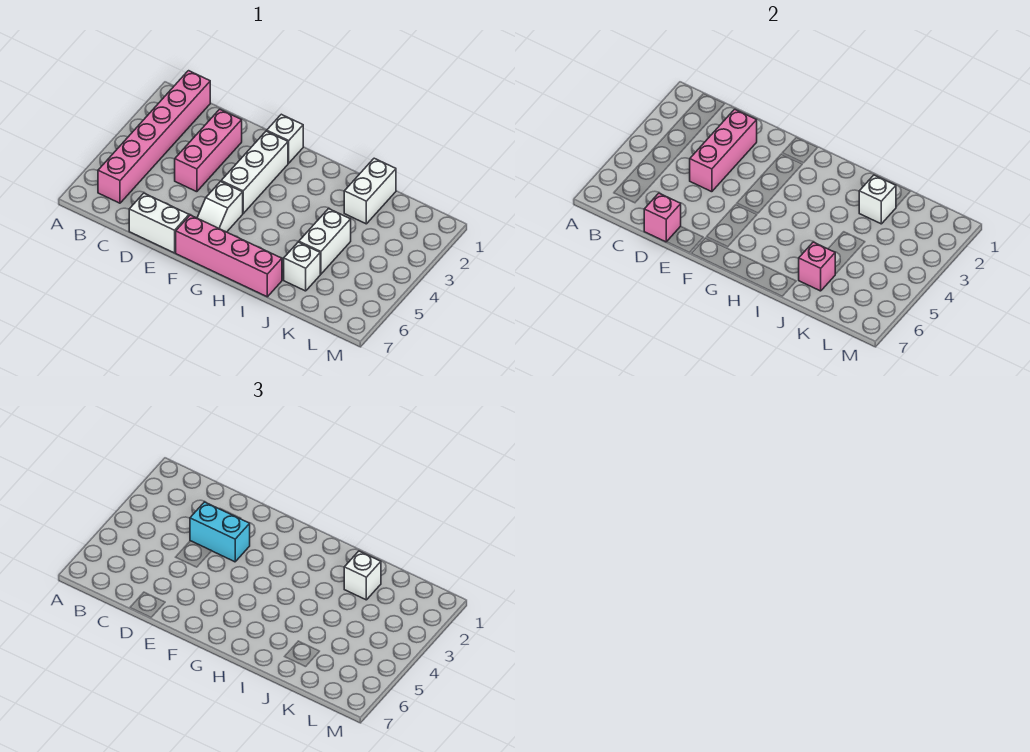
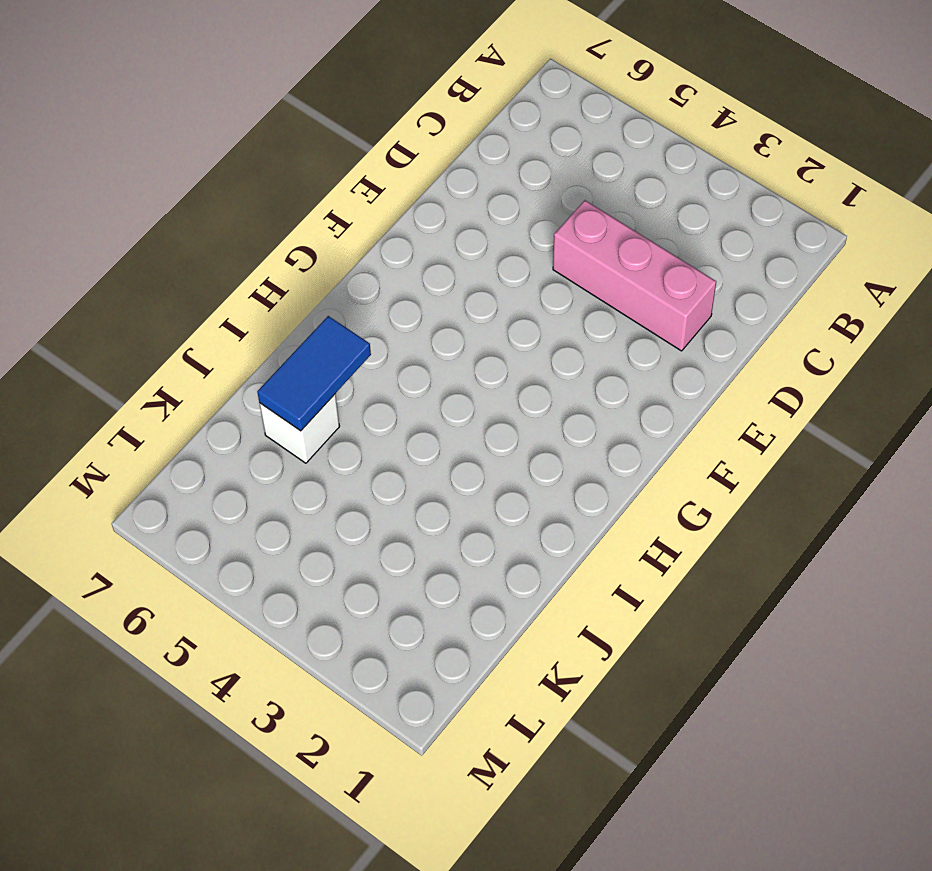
blue tile I6:J6 level 2 -> pink brick J6 level 2
none -> pink brick B1:B6 level 1
none -> white brick D7:E7 level 1
none -> white brick F1 level 1

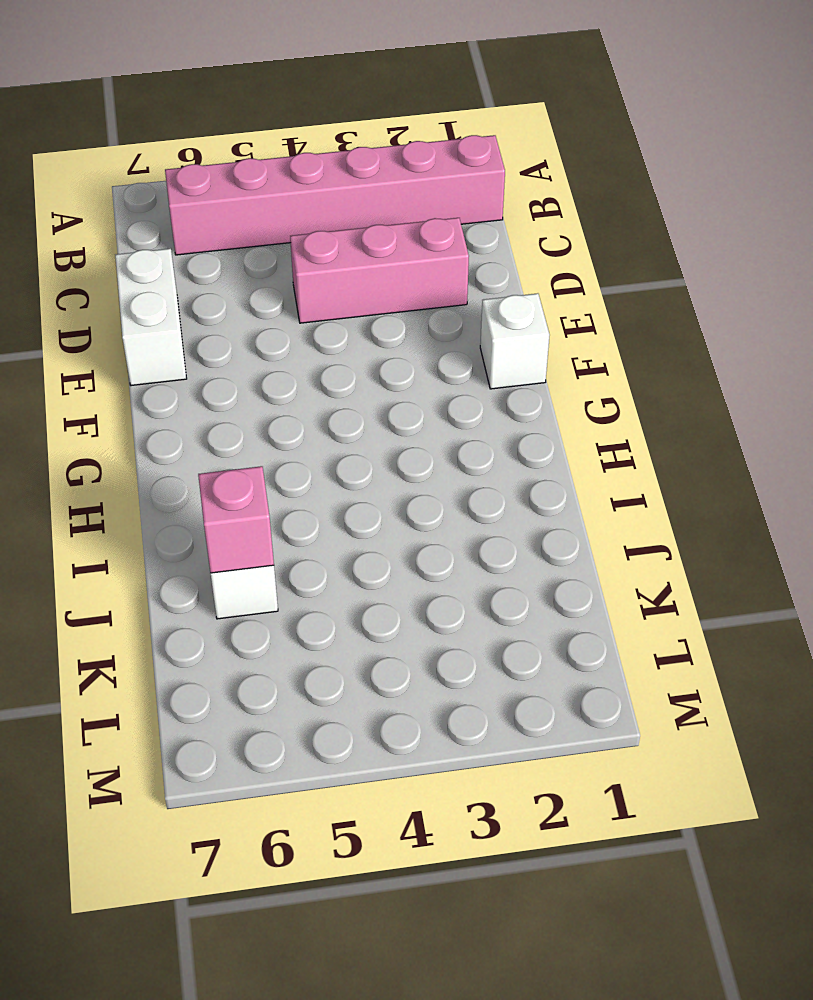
none -> white brick F2:F4 level 1
none -> white slope F5:F6 level 1 top 5
none -> pink brick F7:I7 level 1

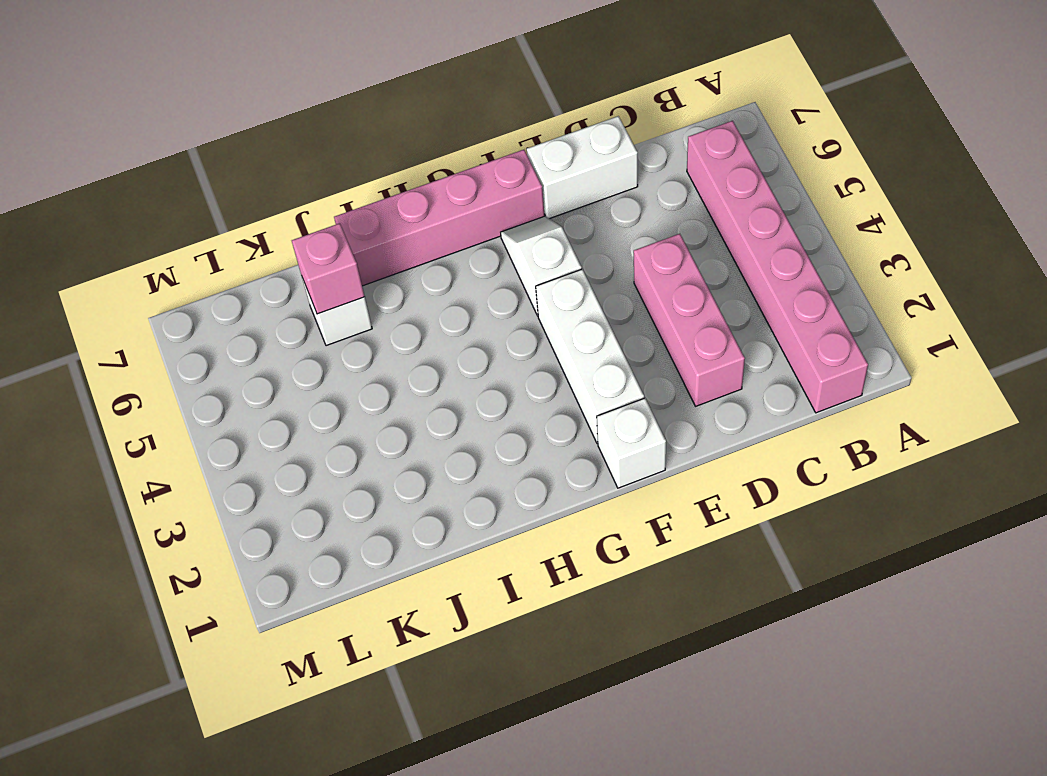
none -> white brick J1:J2 level 1
none -> white brick J4:J5 level 1
none -> pink brick D2:D4 level 2

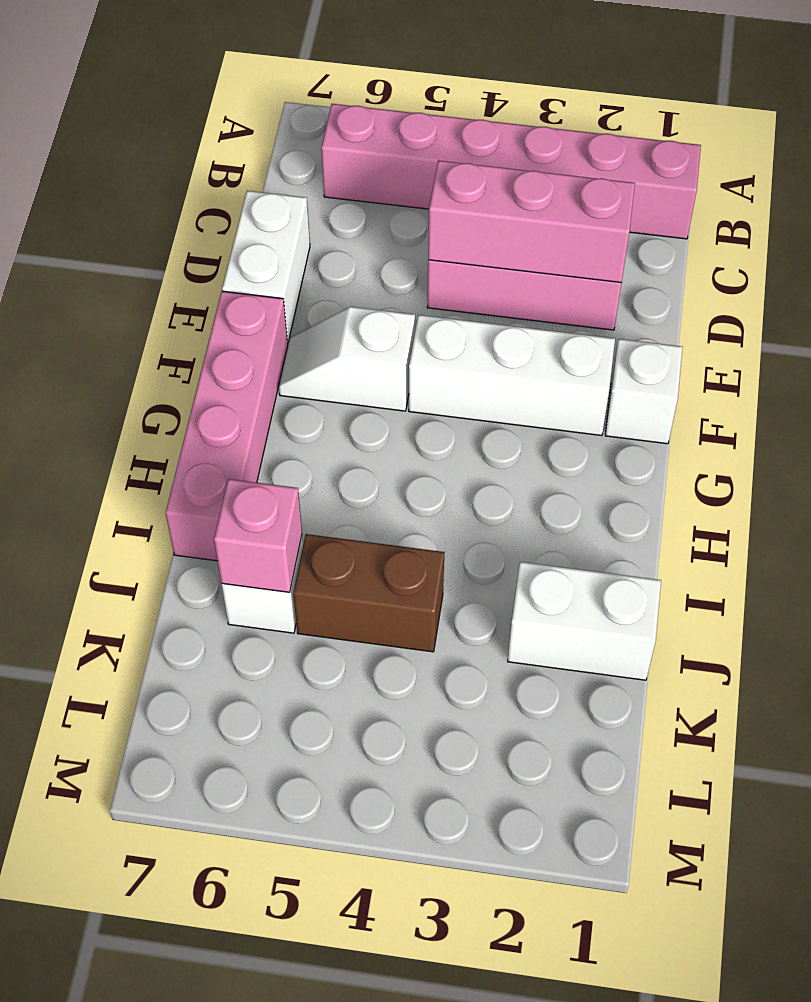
brown brick J4:J5 level 1 -> white brick J4:J5 level 1
none -> pink brick D7 level 2
none -> white brick J2 level 2
none -> cyan brick D3:E3 level 3

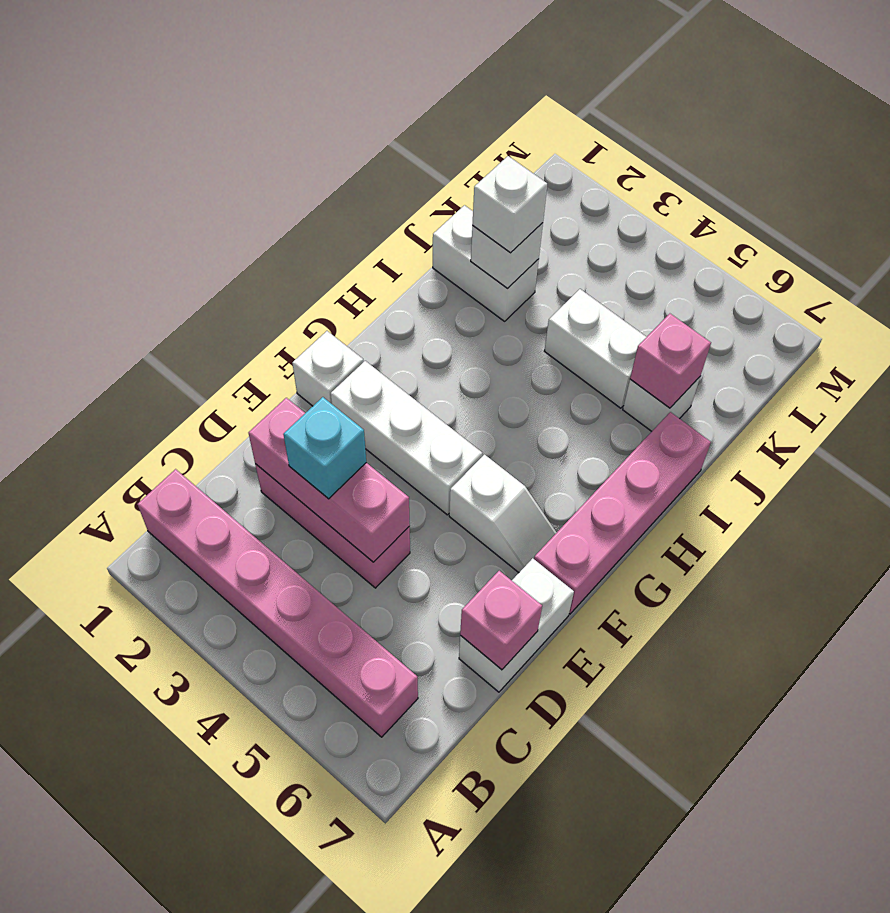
cyan brick D3 level 3 -> cyan brick D3:E3 level 3

